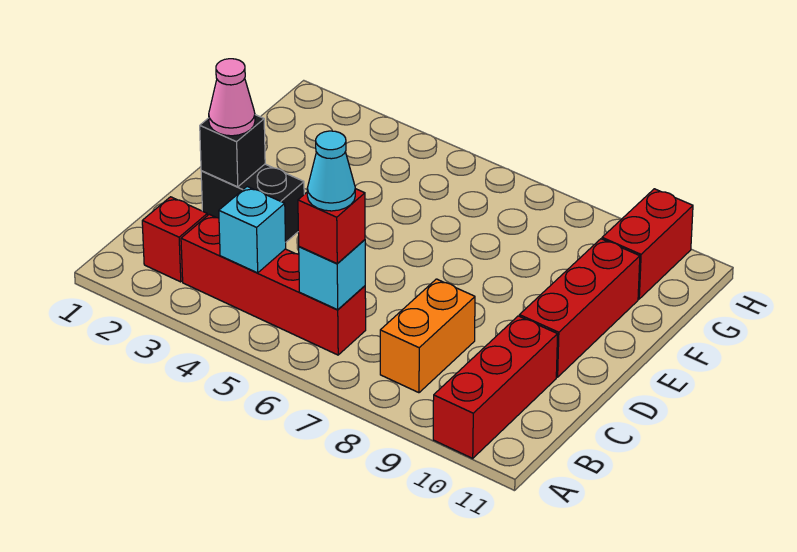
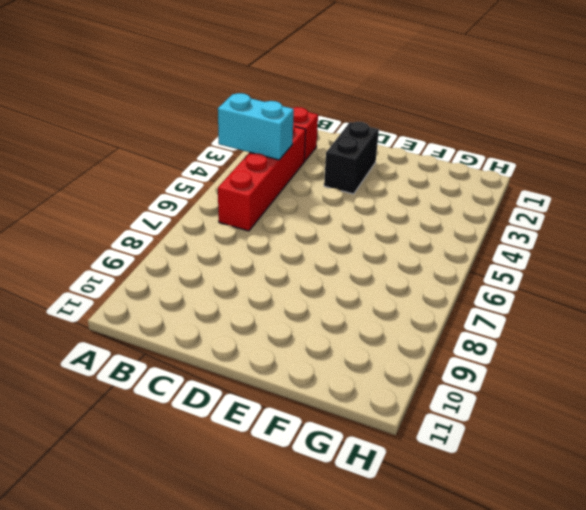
cyan brick A4:B4 level 2 -> cyan brick B4 level 2
none -> red brick A10:C10 level 1
none -> orange brick B8:C8 level 1
none -> red brick D10:F10 level 1

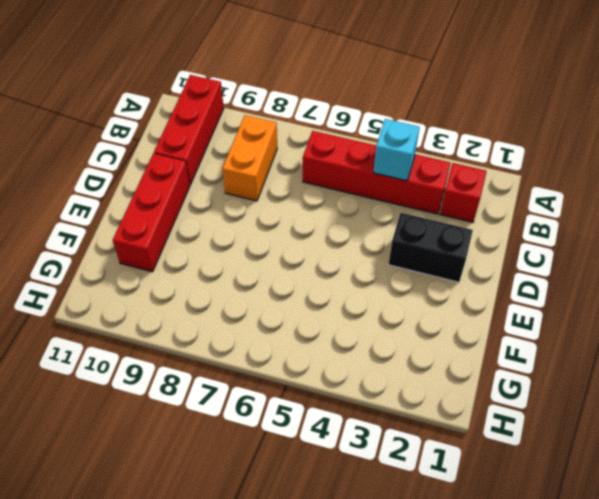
none -> red brick G10:H10 level 1
none -> cyan brick B6 level 2
none -> black brick D2 level 2

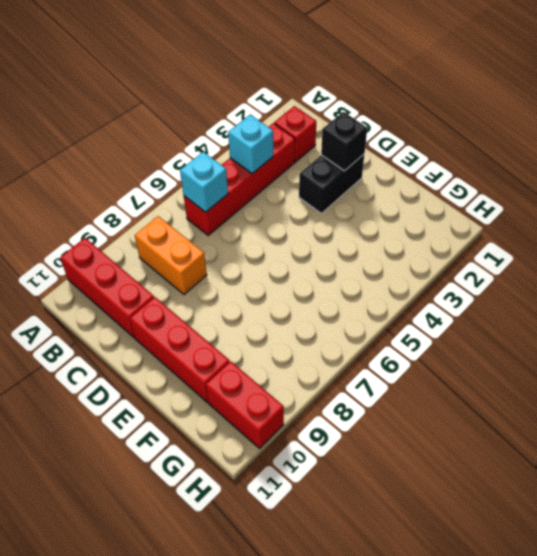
none -> red brick B6 level 3
none -> pink cone D2 level 3
none -> cyan cone B6 level 4

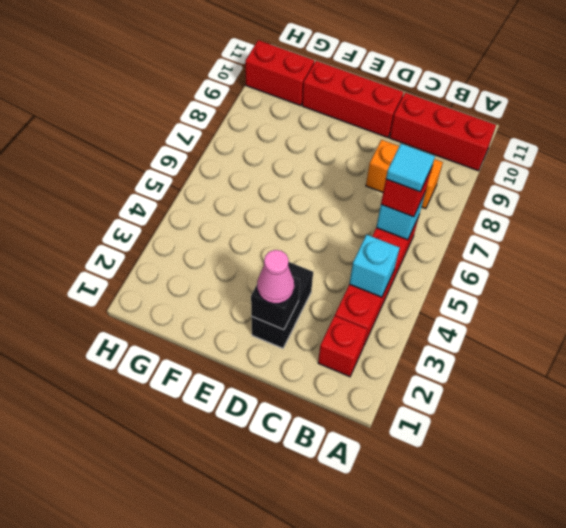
cyan tile B6 level 4 -> cyan cone B6 level 4

